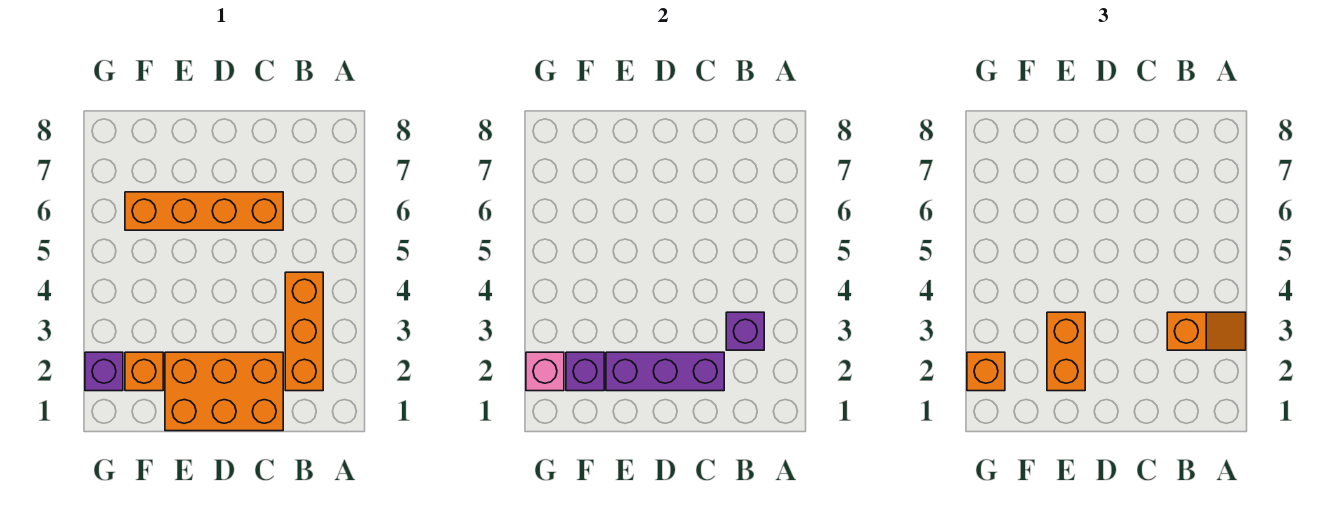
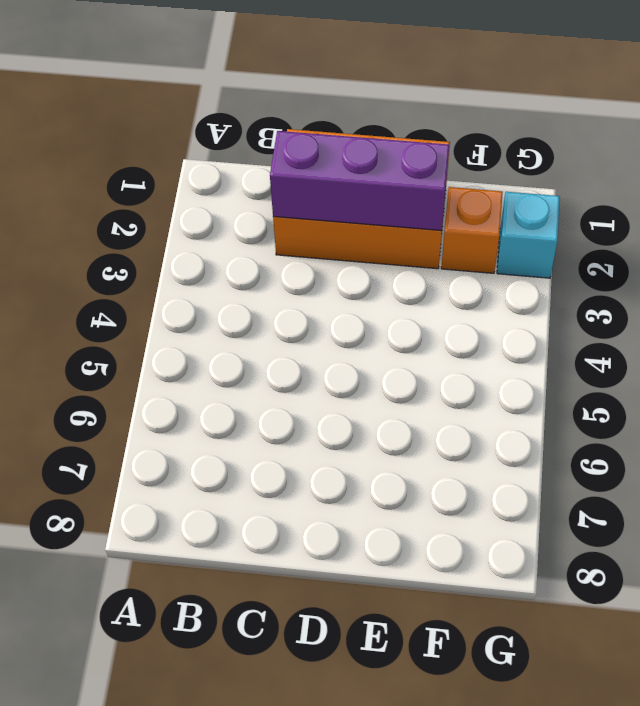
cyan brick G2 level 1 -> purple brick G2 level 1
none -> orange brick B2:B4 level 1
none -> orange brick C6:F6 level 1
none -> purple brick B3 level 2

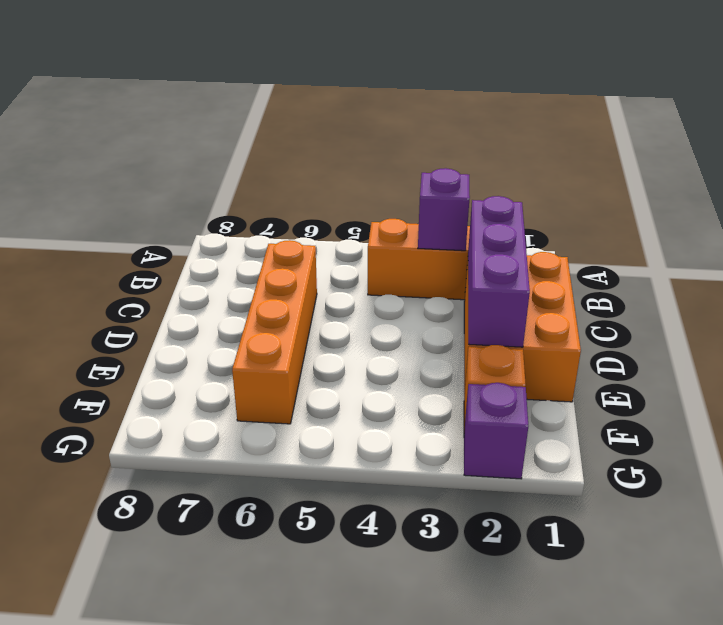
none -> purple brick F2 level 2
none -> pink brick G2 level 2
none -> orange slope A3:B3 level 3 top B

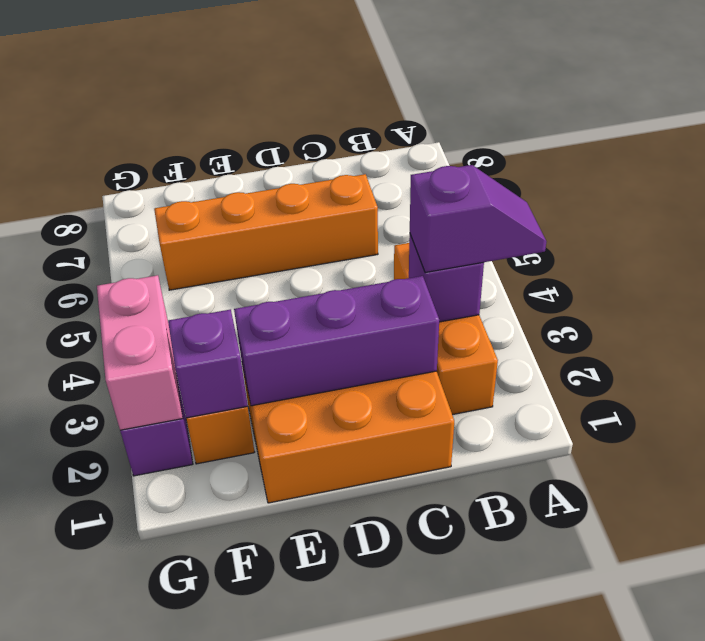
purple slope A3:B3 level 3 top B -> orange slope A3:B3 level 3 top B
pink brick G2:G3 level 2 -> pink brick G2 level 2
none -> orange brick E2:E3 level 3
none -> orange brick G2 level 3

